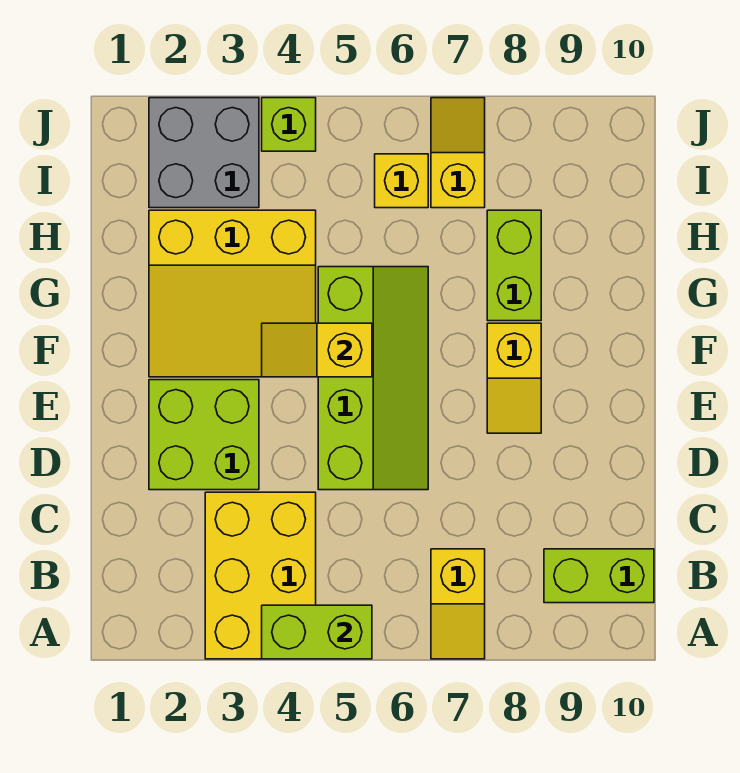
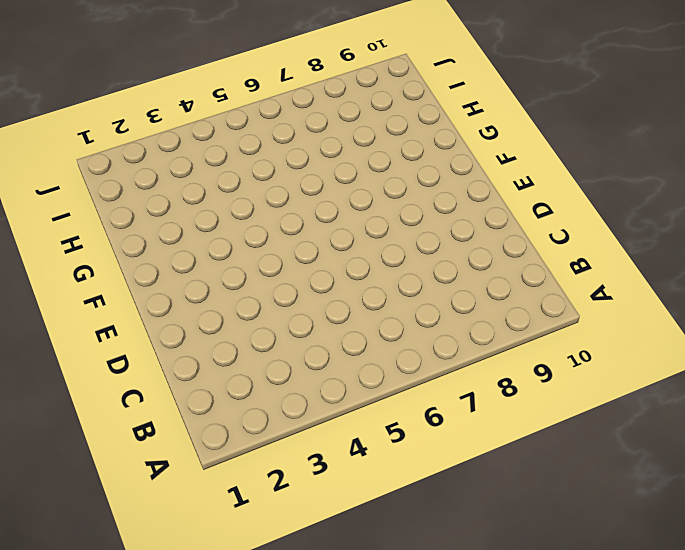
none -> yellow brick A3:C4 level 1
none -> yellow slope A7:B7 level 1 top B
none -> lime brick B9:B10 level 1

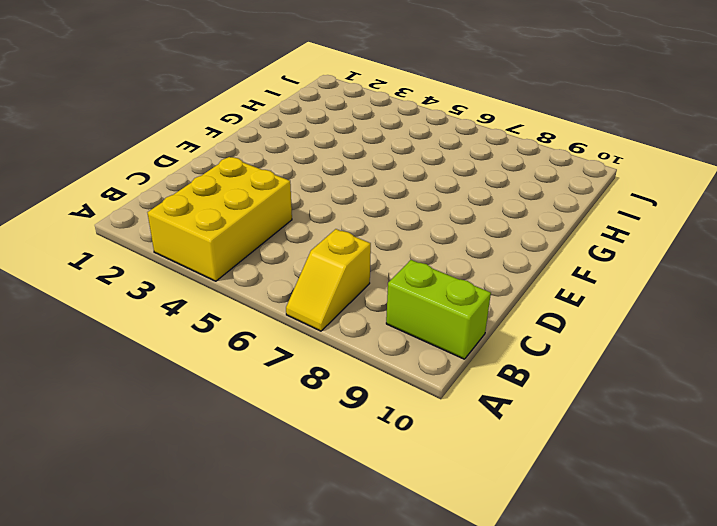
none -> lime brick D2:E3 level 1
none -> lime slope D5:G6 level 1 top 5
none -> yellow slope E8:F8 level 1 top F

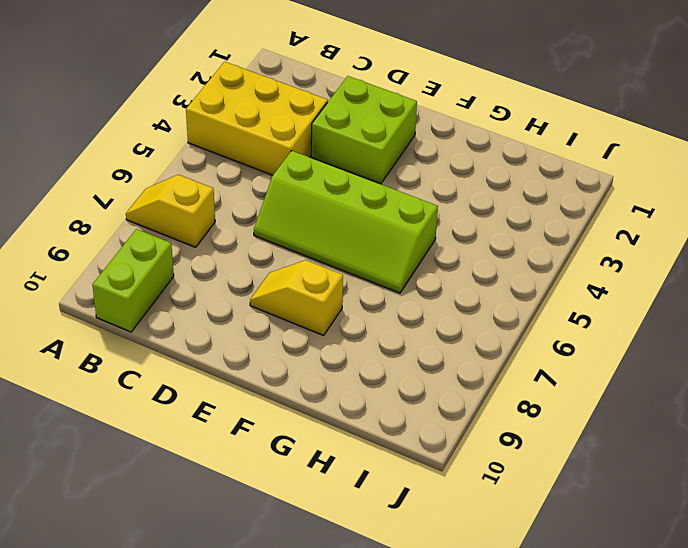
none -> yellow slope F2:H4 level 1 top H
none -> lime brick G8:H8 level 1
none -> grey brick I2:J3 level 1

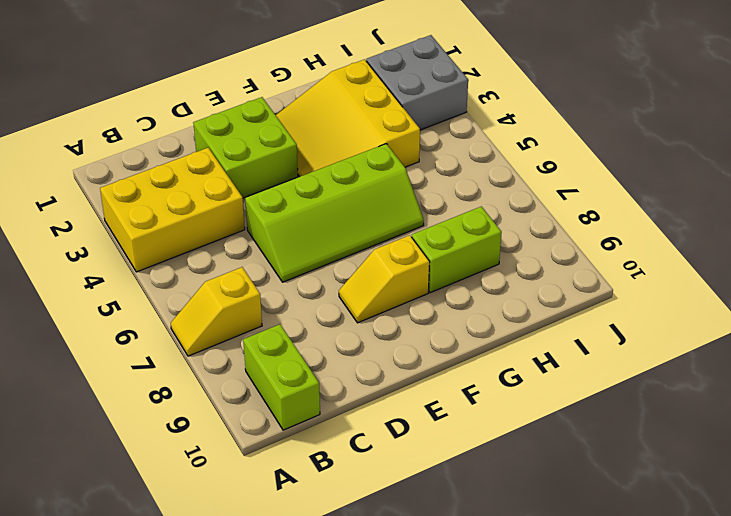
none -> yellow brick I6 level 1
none -> yellow slope I7:J7 level 1 top I
none -> lime brick J4 level 1

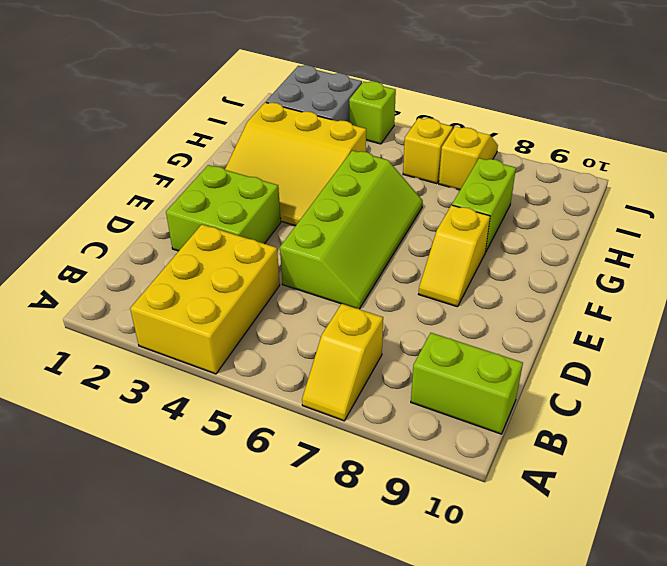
none -> lime brick A4:A5 level 2
none -> yellow slope F4:F5 level 2 top 5

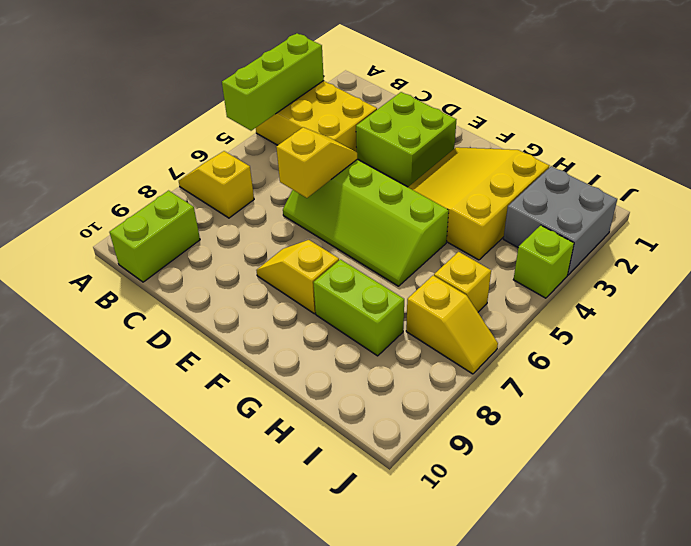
lime brick A3:A5 level 2 -> lime brick A4:A5 level 2
yellow slope D5:D6 level 2 top 6 -> yellow slope F4:F5 level 2 top 5

